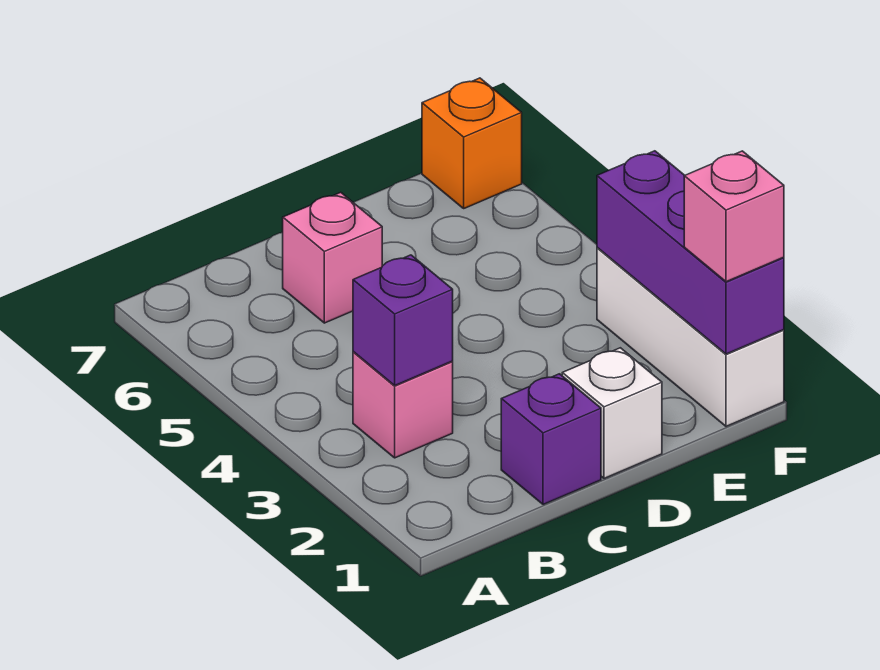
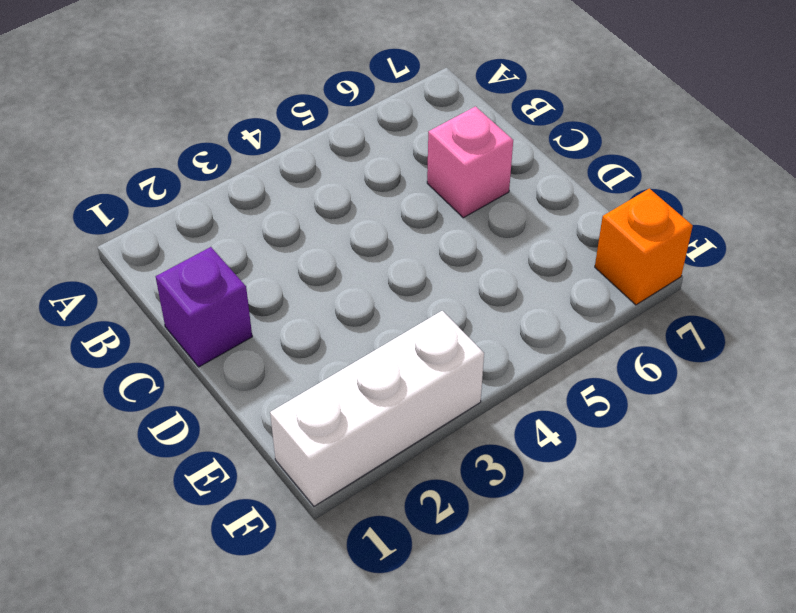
none -> pink brick B3 level 1
none -> white brick D1 level 1

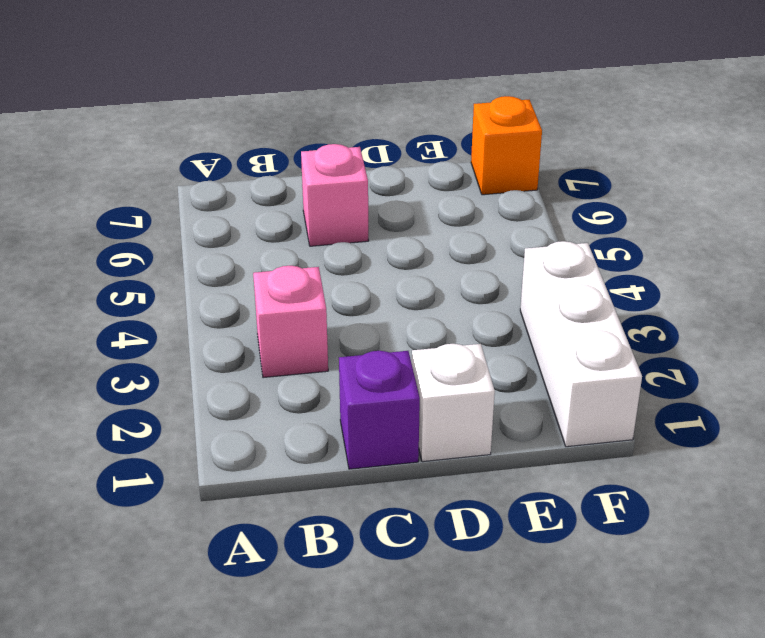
none -> purple brick B3 level 2
none -> purple brick F1:F3 level 2

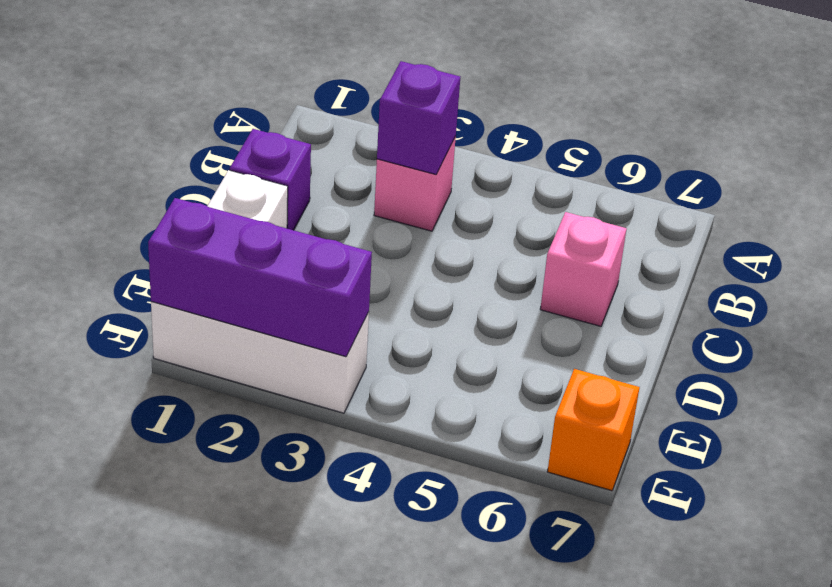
none -> pink brick F1 level 3

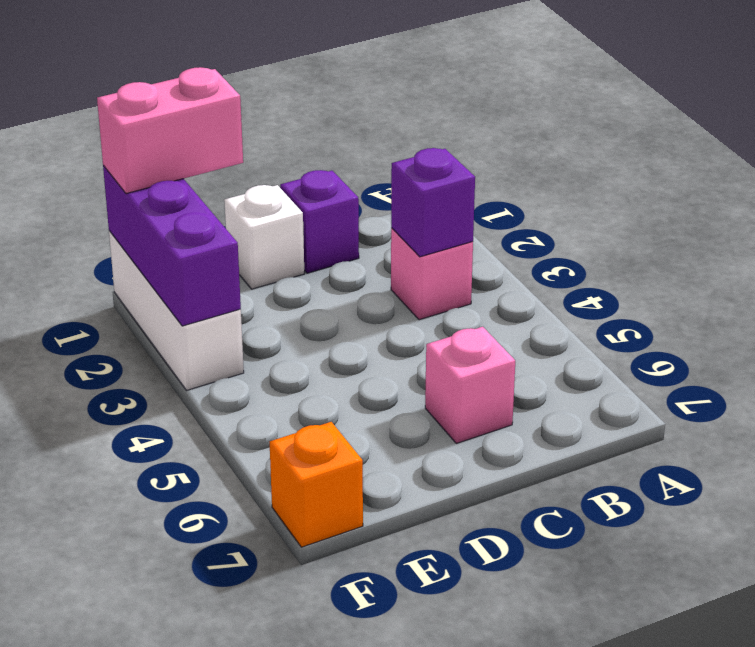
pink brick E1:F1 level 3 -> pink brick F1 level 3

